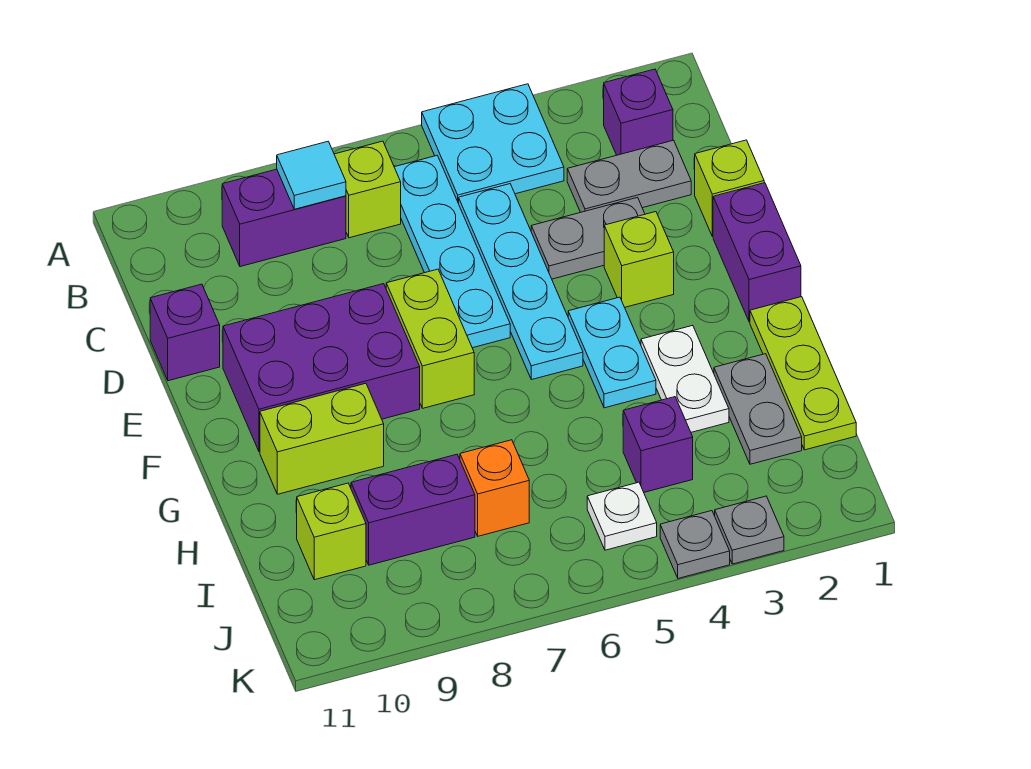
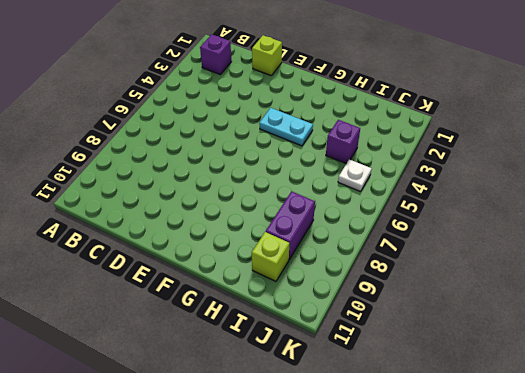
none -> cyan plate A4:B5 level 1
none -> cyan plate B6:E6 level 1
none -> lime brick B7 level 1

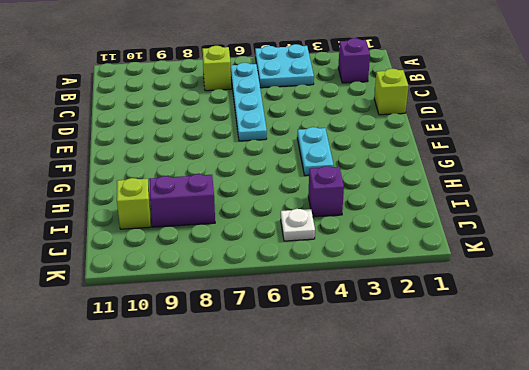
none -> purple brick B8:B9 level 1
none -> grey plate C2:C3 level 1
none -> cyan plate C5:F5 level 1

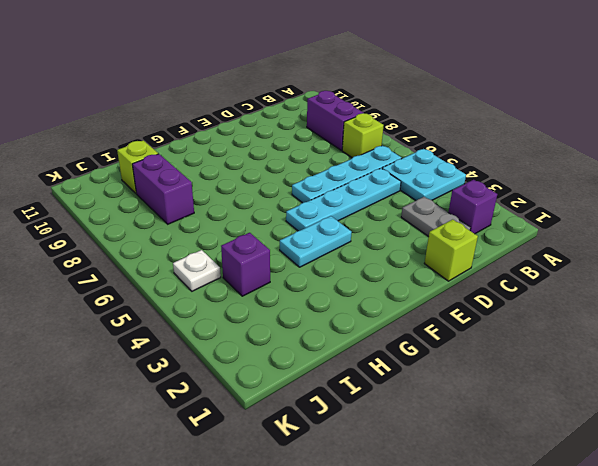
none -> grey plate D3:D4 level 1
none -> purple brick D11 level 1
none -> purple brick E1:F1 level 1

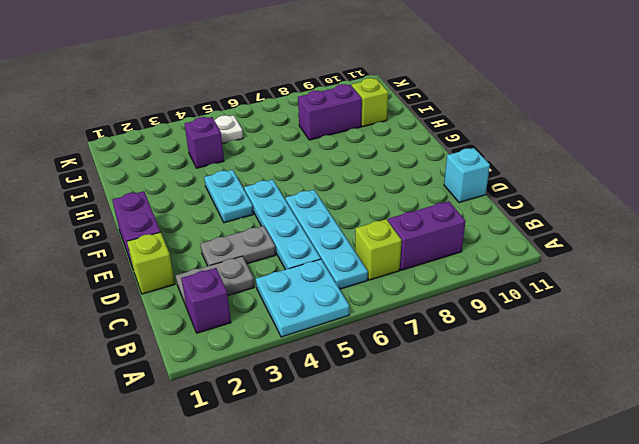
cyan brick D11 level 1 -> purple brick D11 level 1
none -> lime brick E3 level 1
none -> lime brick E7:F7 level 1
none -> purple brick E8:F10 level 1

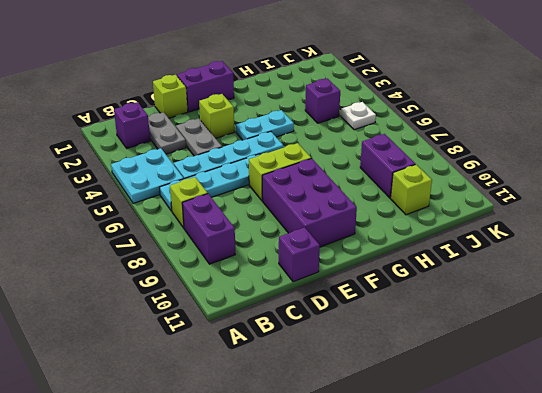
none -> lime plate G1:I1 level 1
none -> white plate G3:H3 level 1
none -> lime brick G9:G10 level 1

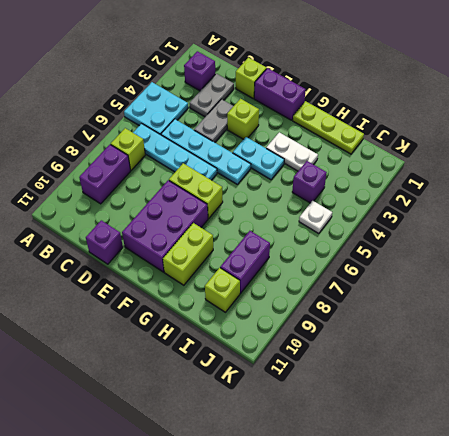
none -> grey plate H2:I2 level 1
none -> orange brick I7 level 1
none -> grey plate K3 level 1

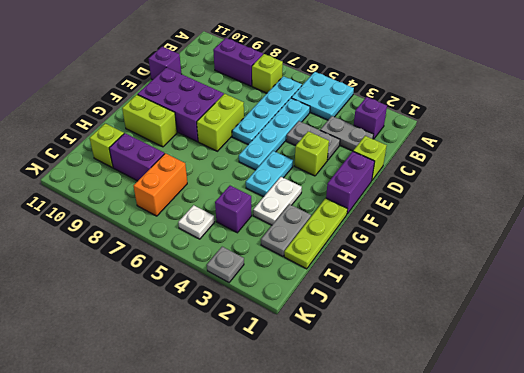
orange brick I7:J7 level 1 -> orange brick I7 level 1
none -> grey plate K4 level 1
none -> cyan tile B8 level 2

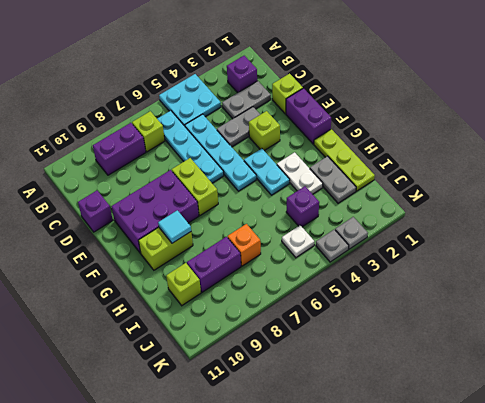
cyan tile G9 level 2 -> cyan tile B8 level 2

